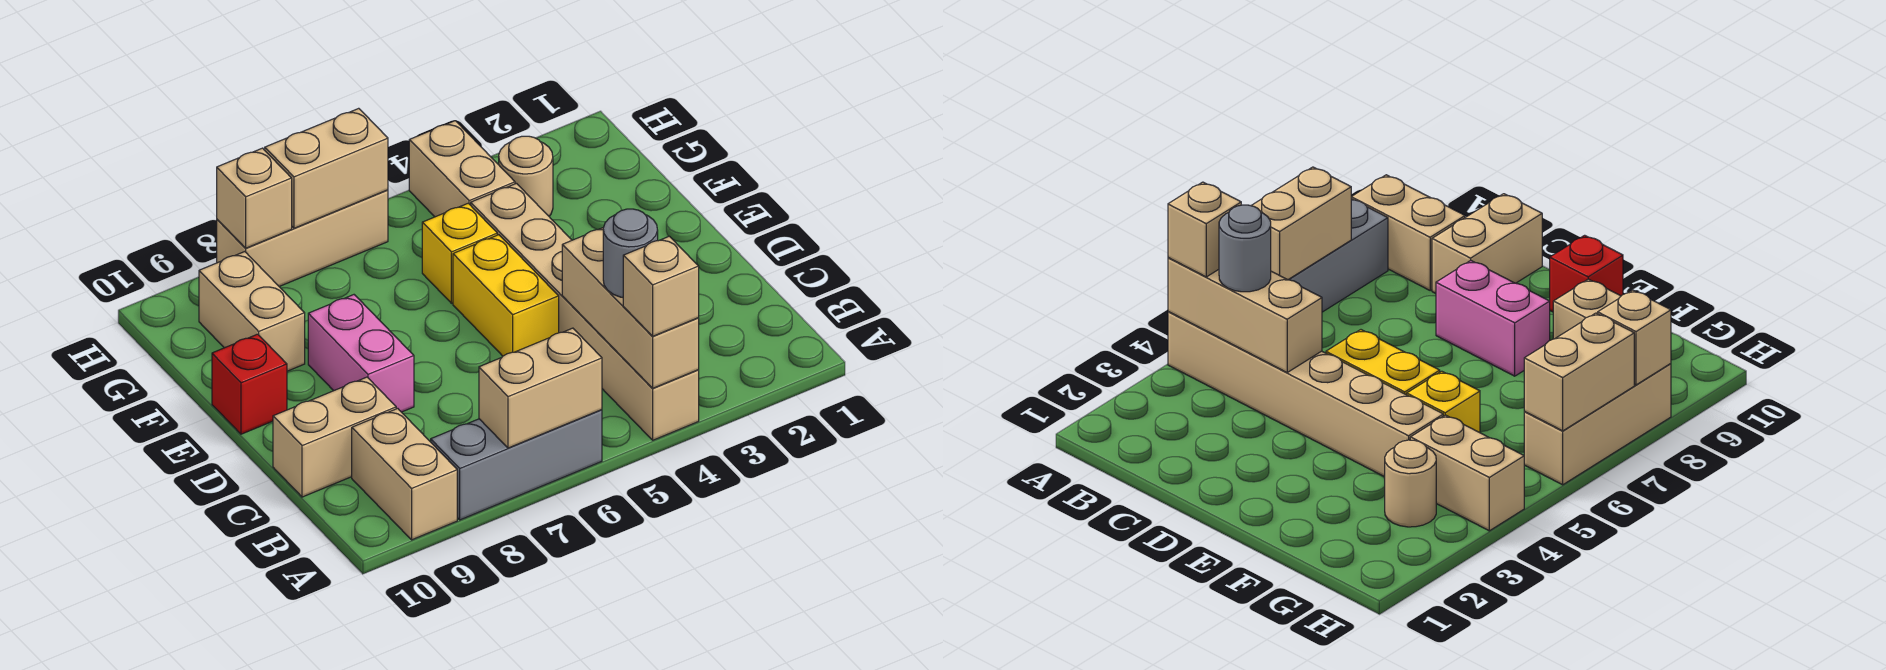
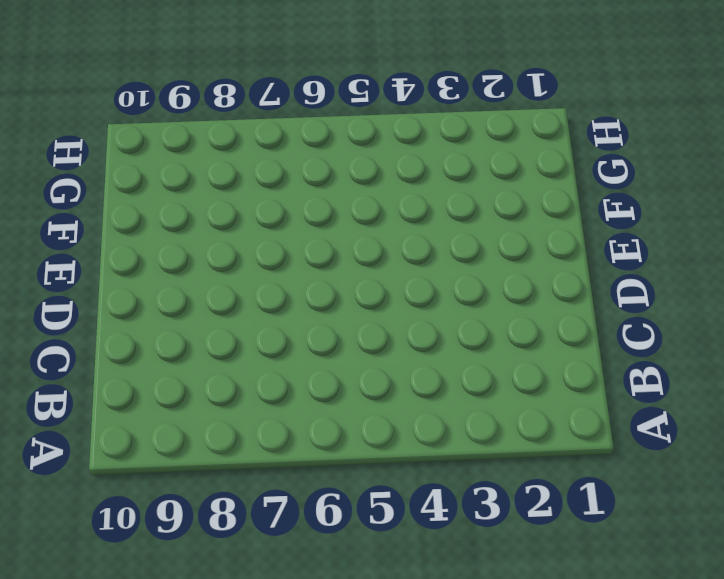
none -> tan brick A4:F4 level 1
none -> grey brick A6:A8 level 1
none -> tan brick A9:B9 level 1

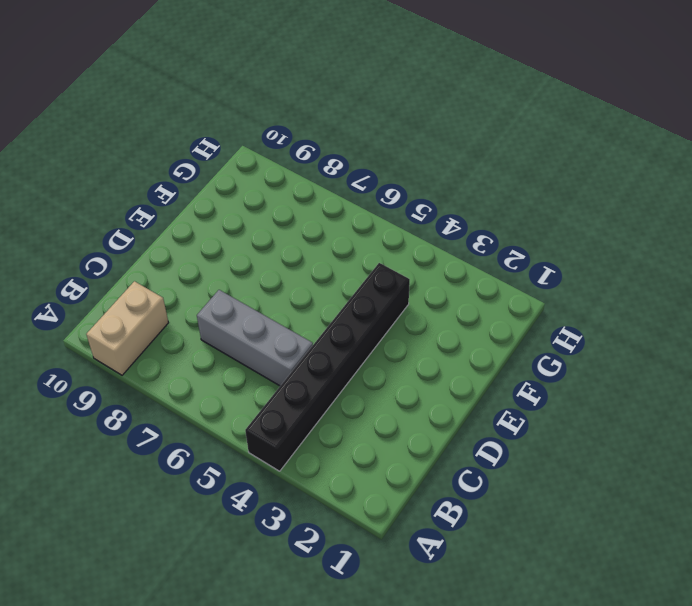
black brick A4:F4 level 1 -> tan brick A4:F4 level 1
grey brick C5:C7 level 1 -> grey brick A6:A8 level 1
none -> tan brick C9:C10 level 1
none -> yellow brick D5:E5 level 1
none -> pink brick D8:E8 level 1

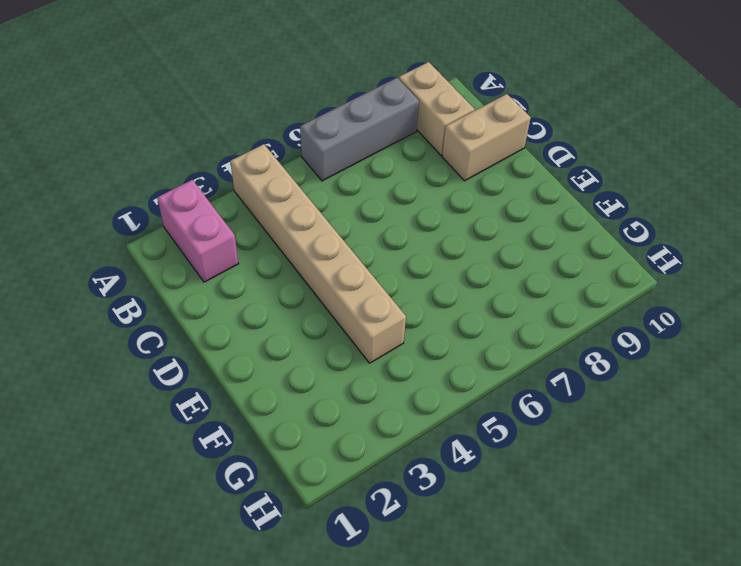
pink brick A2:B2 level 1 -> pink brick D8:E8 level 1
none -> yellow brick D5:E5 level 1
none -> red brick E10 level 1
none -> yellow brick F5 level 1

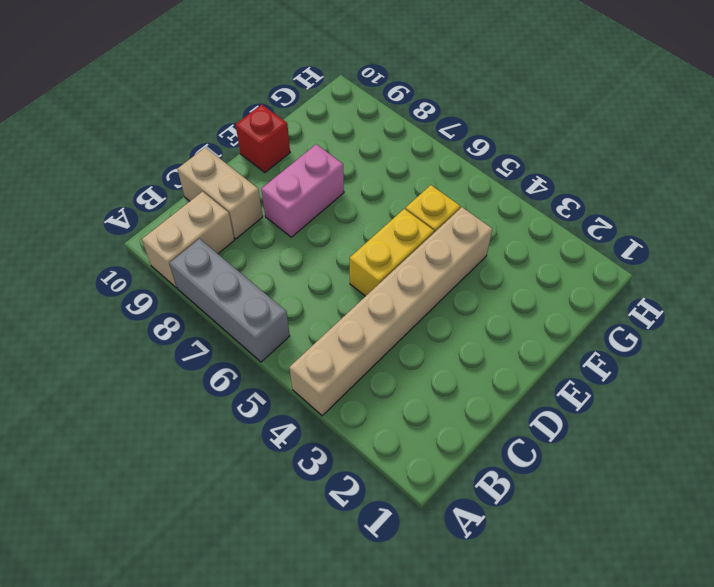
none -> tan brick F9:G9 level 1
none -> tan round brick G3 level 1
none -> tan brick G4:H4 level 1

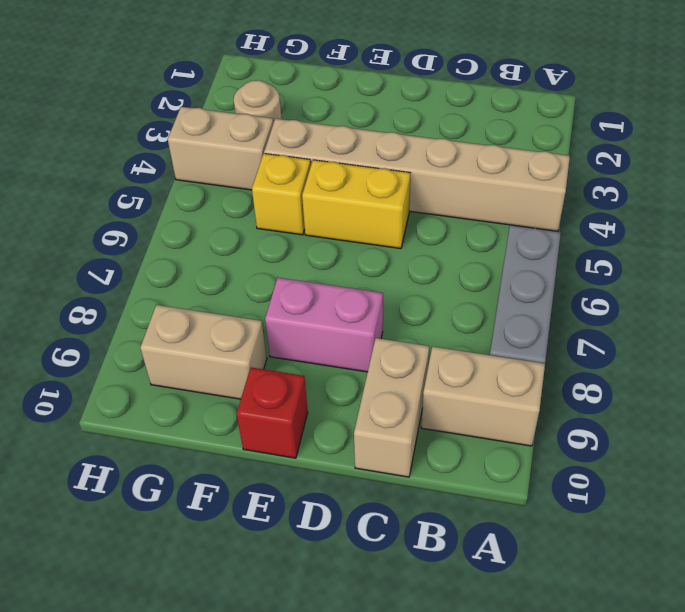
none -> tan brick H6:H8 level 1
none -> tan brick A4:C4 level 2
none -> tan brick A6:A7 level 2

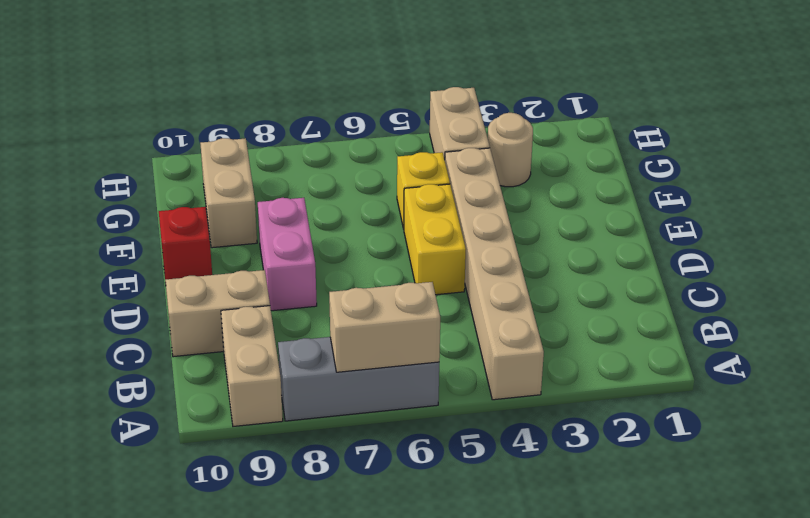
none -> tan brick H6:H8 level 1
none -> tan brick A4:C4 level 2
none -> tan brick H6:H7 level 2

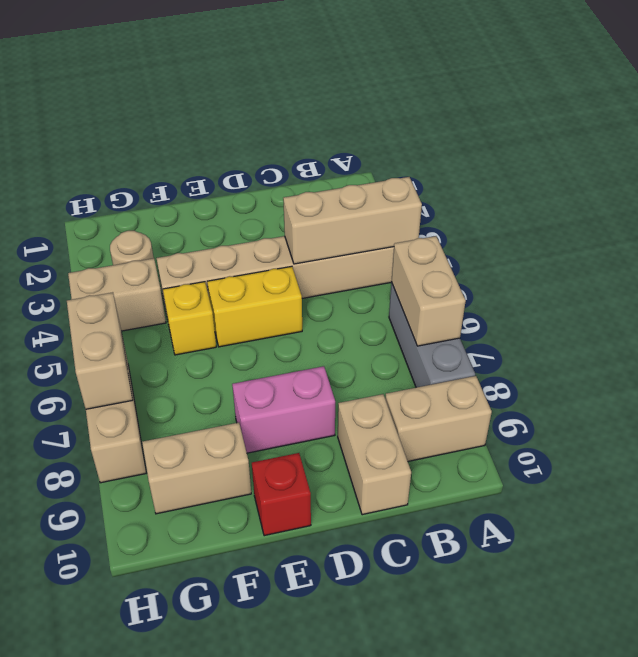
none -> tan brick H8 level 2
none -> tan brick A4 level 3
none -> grey round brick B4 level 3

